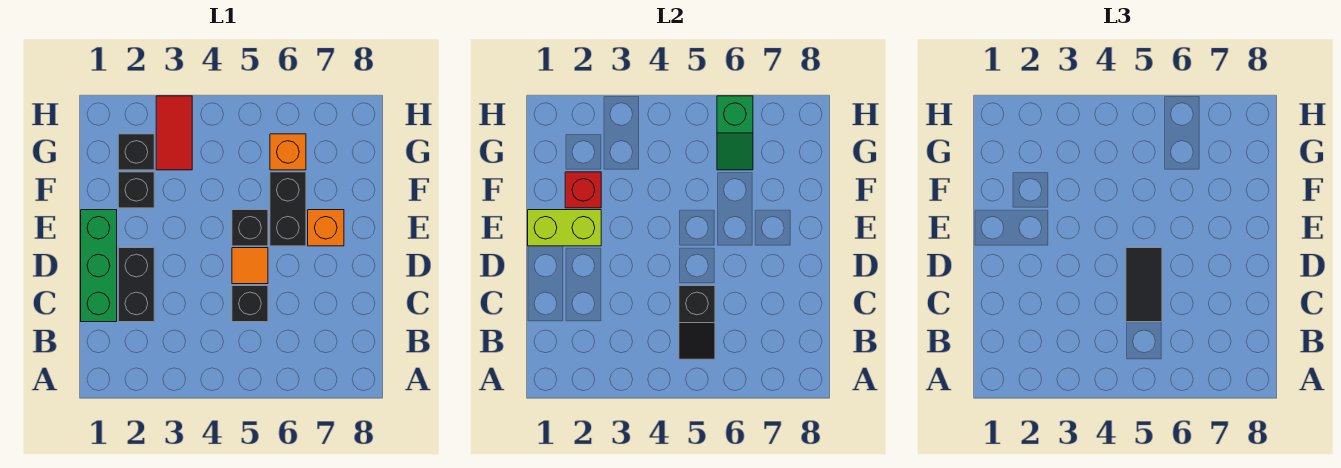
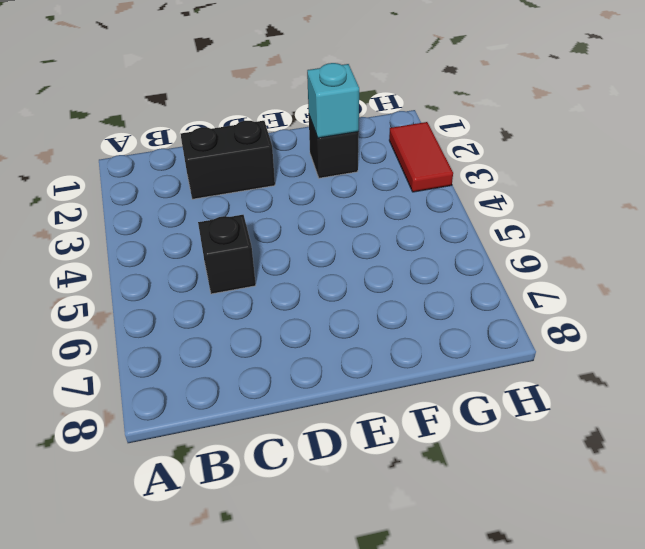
cyan brick F2 level 2 -> red brick F2 level 2
red tile H2:H3 level 1 -> red tile G3:H3 level 1
none -> green brick C1:E1 level 1
none -> orange tile D5 level 1
none -> black brick E5 level 1

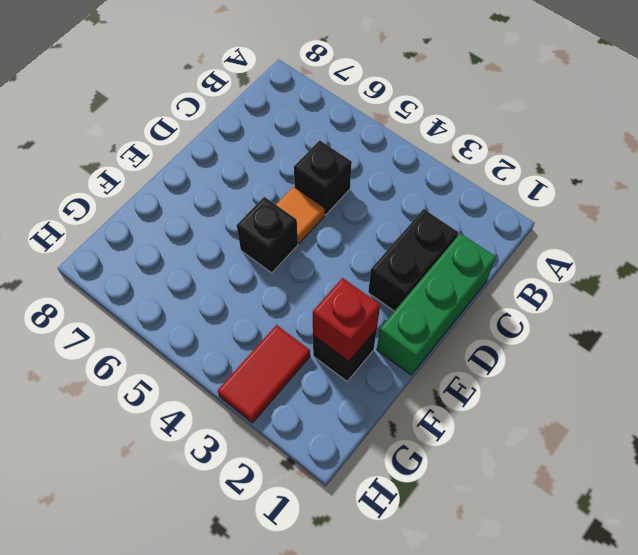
none -> black brick E6:F6 level 1
none -> orange brick E7 level 1
none -> black brick G2 level 1

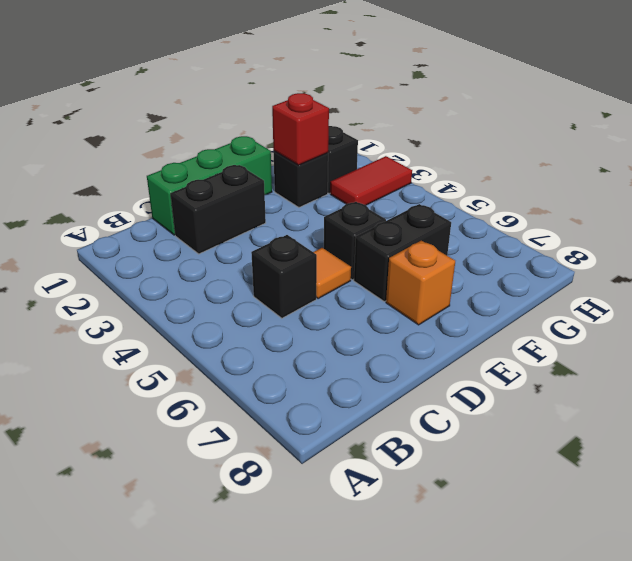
none -> orange brick G6 level 1
none -> black slope B5:C5 level 2 top C
none -> lime brick E1:E2 level 2

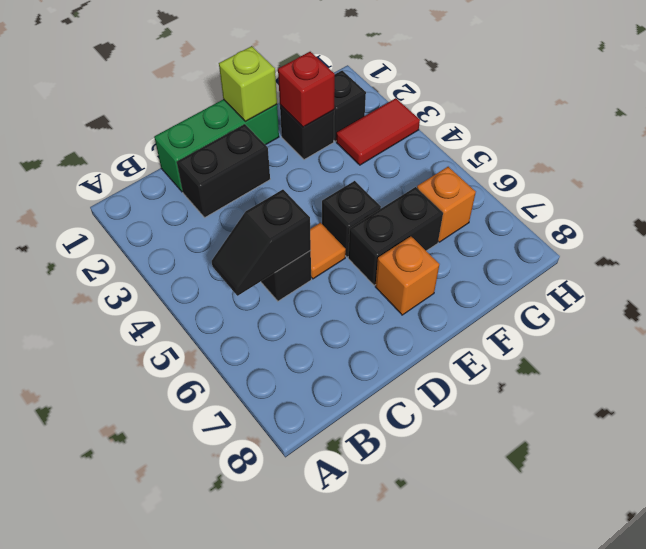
lime brick E1 level 2 -> lime brick E1:E2 level 2
none -> green slope G6:H6 level 2 top H
none -> black tile C5:D5 level 3

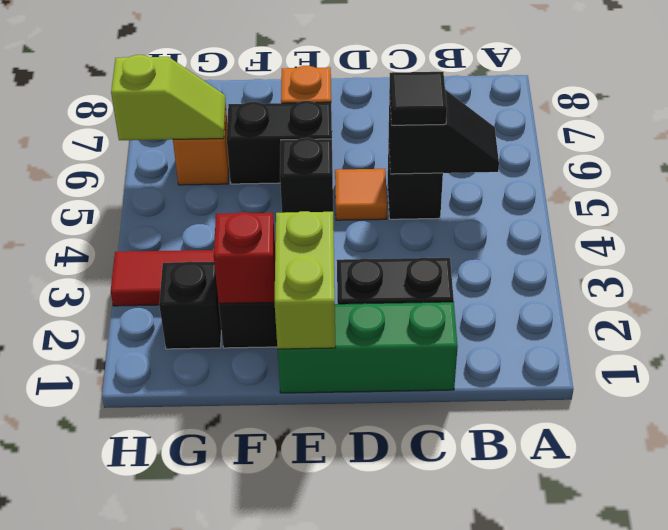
black tile C5 level 3 -> black tile C5:D5 level 3
lime slope G6:H6 level 2 top H -> green slope G6:H6 level 2 top H

